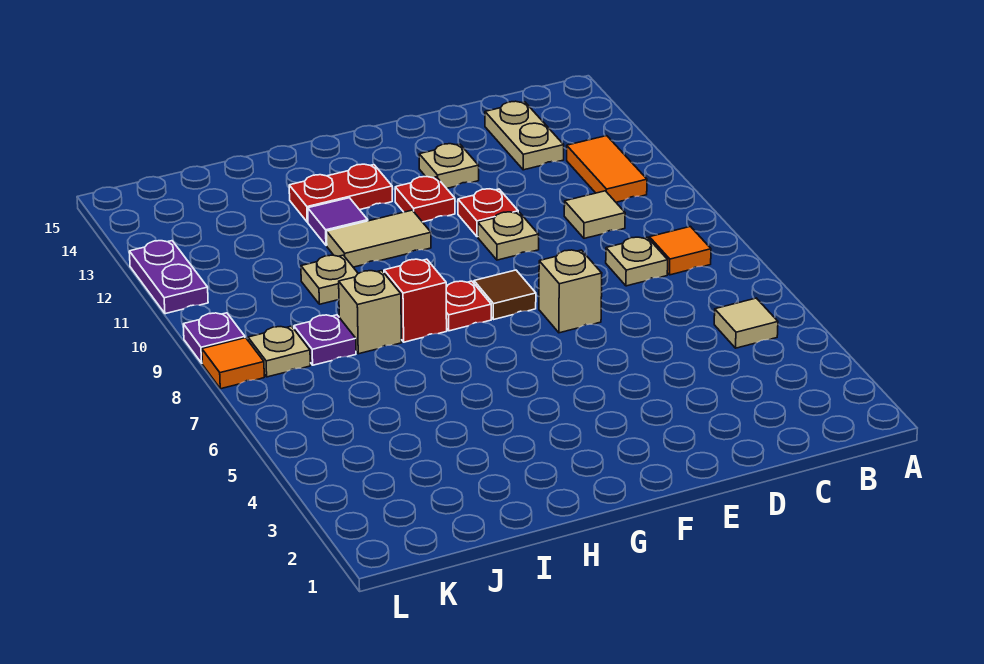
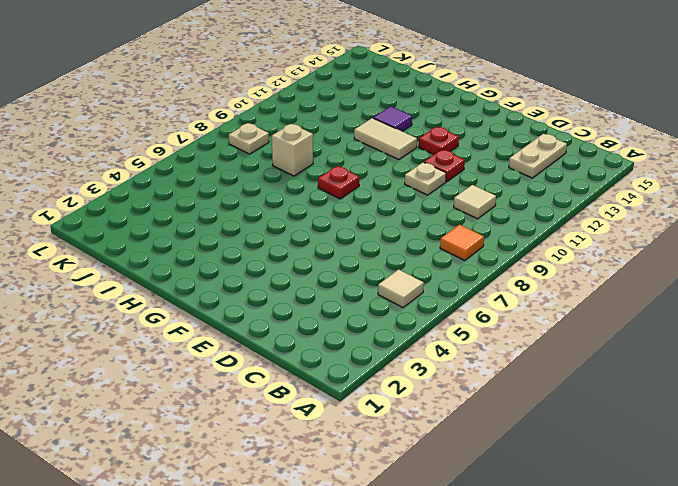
none -> orange tile B11:B12 level 1
none -> tan plate C8 level 1
none -> tan brick E7 level 1

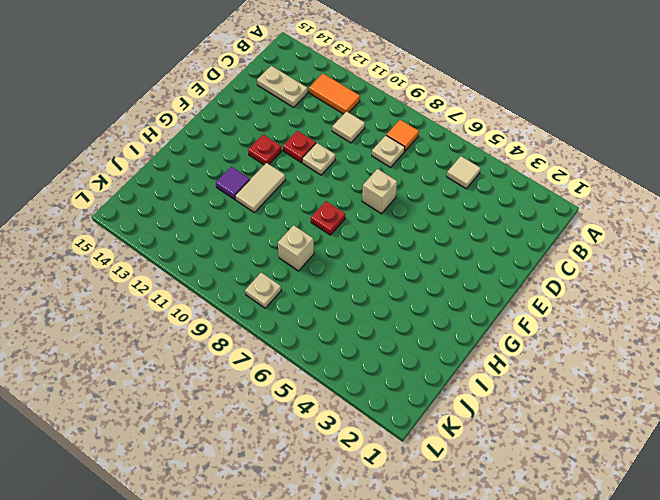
none -> tan plate E13 level 1
none -> brown tile F8 level 1
none -> red plate G13:H13 level 1

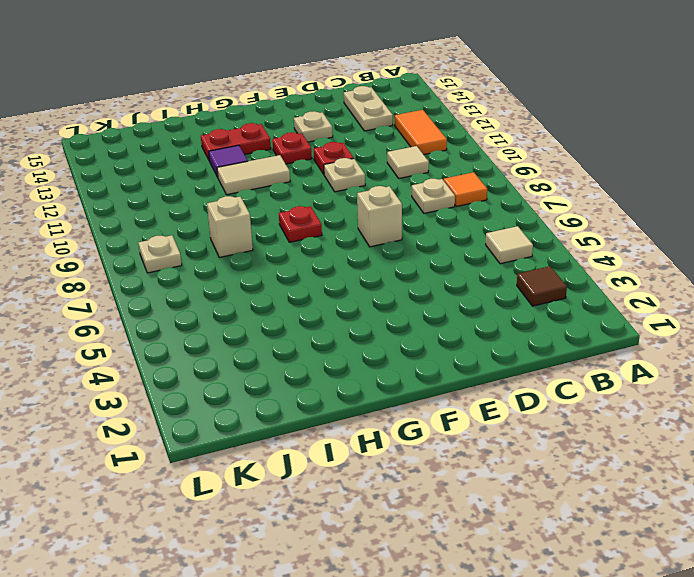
brown tile B3 level 1 -> brown tile F8 level 1
none -> red brick H8 level 1
none -> tan plate I10 level 1
none -> purple plate J8 level 1

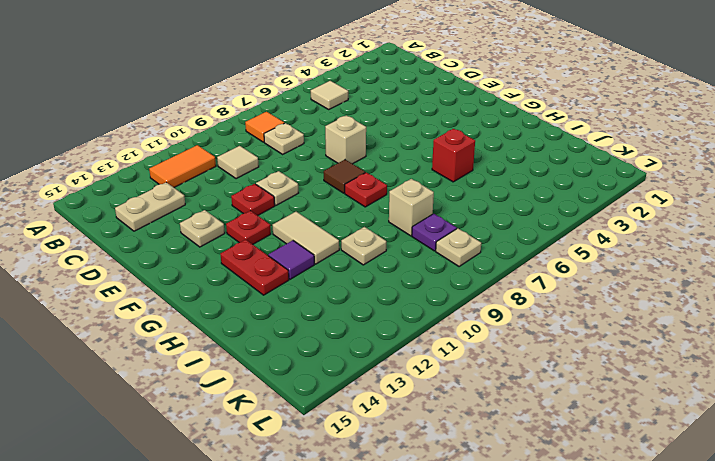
red brick H5 level 1 -> red brick H8 level 1
none -> orange tile L8 level 1
none -> purple plate L9 level 1
none -> purple plate L11:L12 level 1

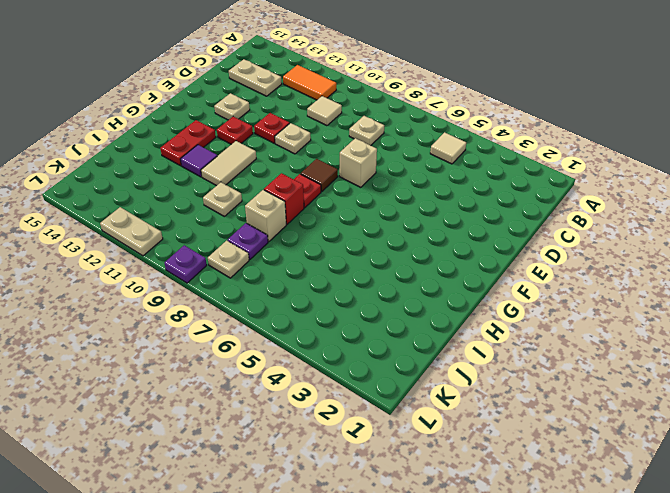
tan plate L11:L12 level 1 -> purple plate L11:L12 level 1
none -> orange tile B8 level 1
none -> orange tile L8 level 1

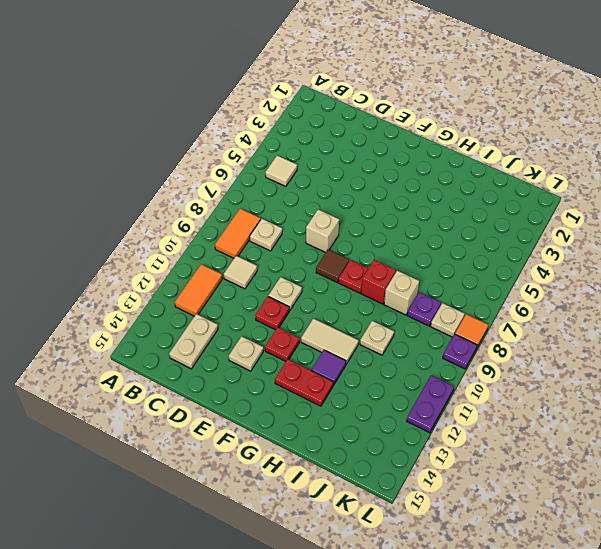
orange tile B8:B9 level 1 -> orange tile B8 level 1

